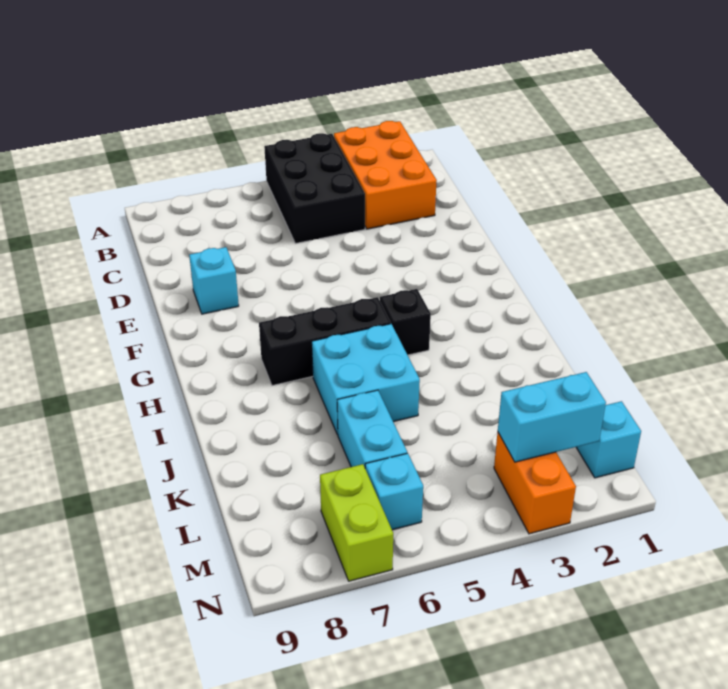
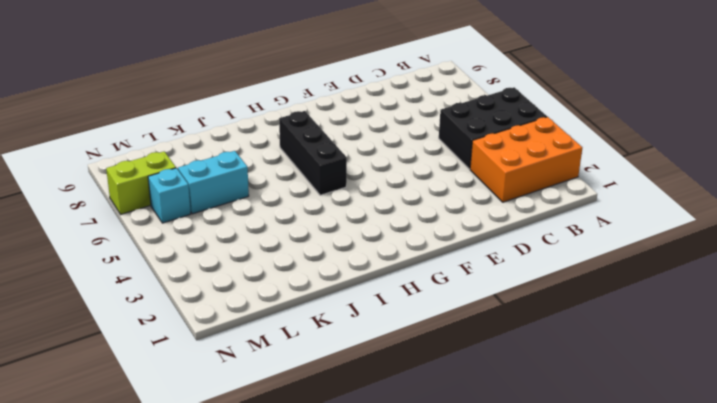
none -> cyan brick E8 level 1
none -> black brick H4 level 1
none -> cyan brick I5:J6 level 1

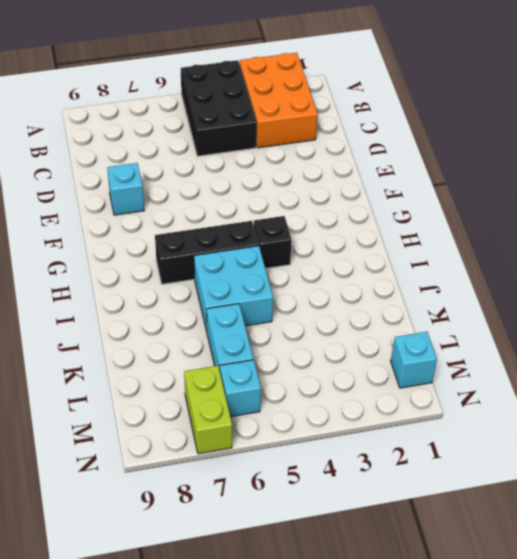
none -> orange brick M3:N3 level 1
none -> cyan brick M2:M3 level 2

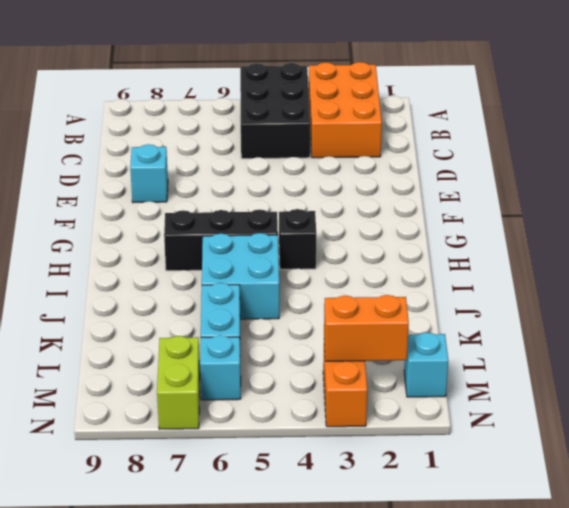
orange brick M2:M3 level 2 -> cyan brick M2:M3 level 2

